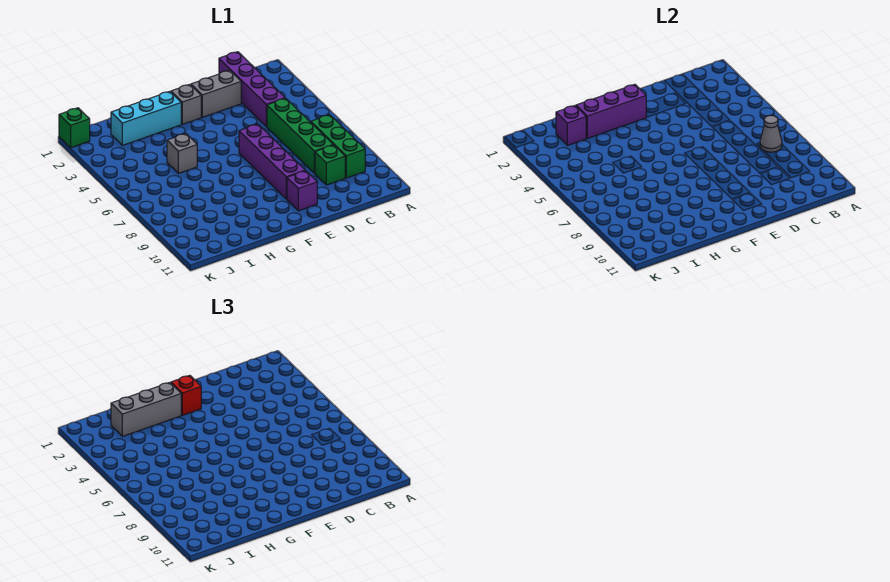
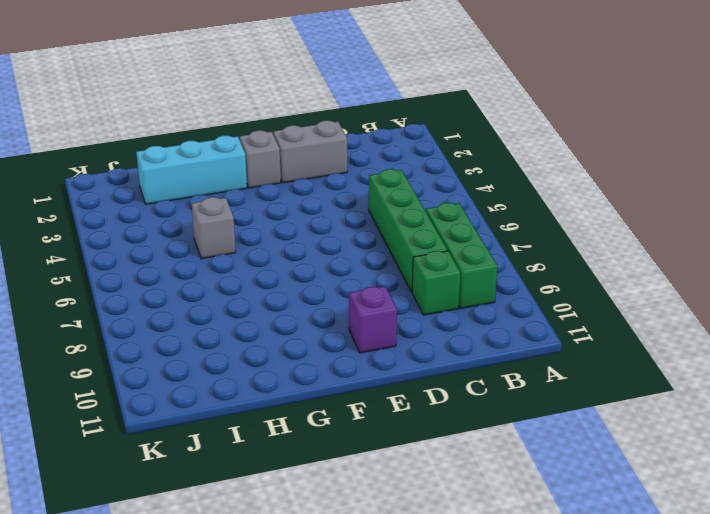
none -> purple brick C1:C4 level 1
none -> purple brick E6:E9 level 1
none -> green brick K1 level 1

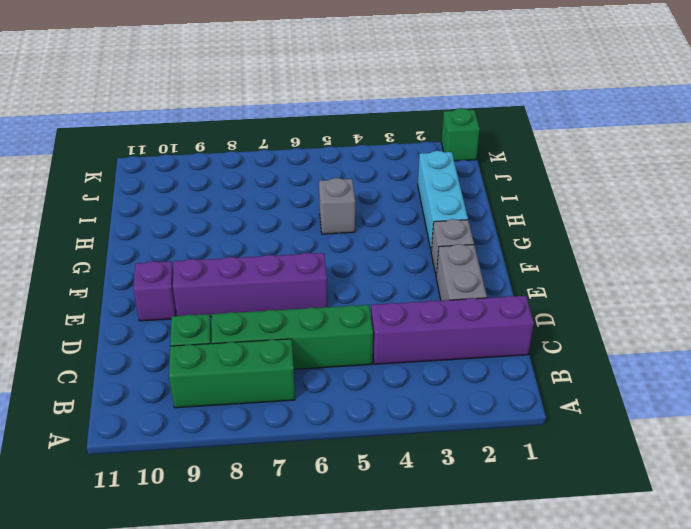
none -> grey cone B7 level 2
none -> purple brick F2:H2 level 2
none -> purple brick I2 level 2

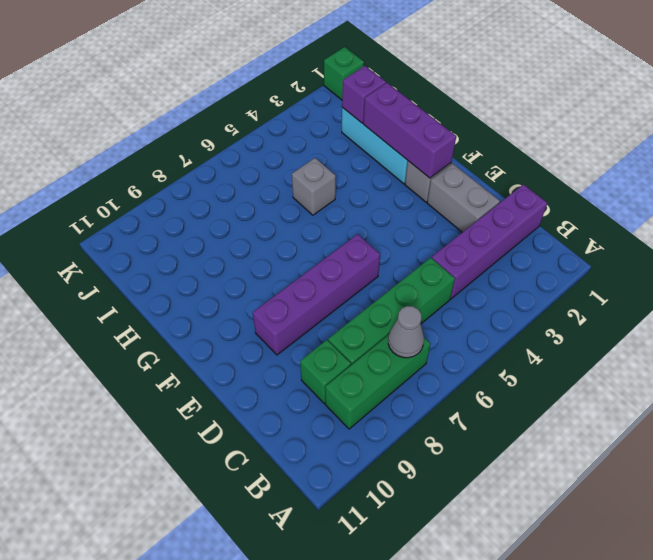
none -> purple brick E10 level 1
none -> red brick F2 level 3
none -> grey brick G2:I2 level 3

